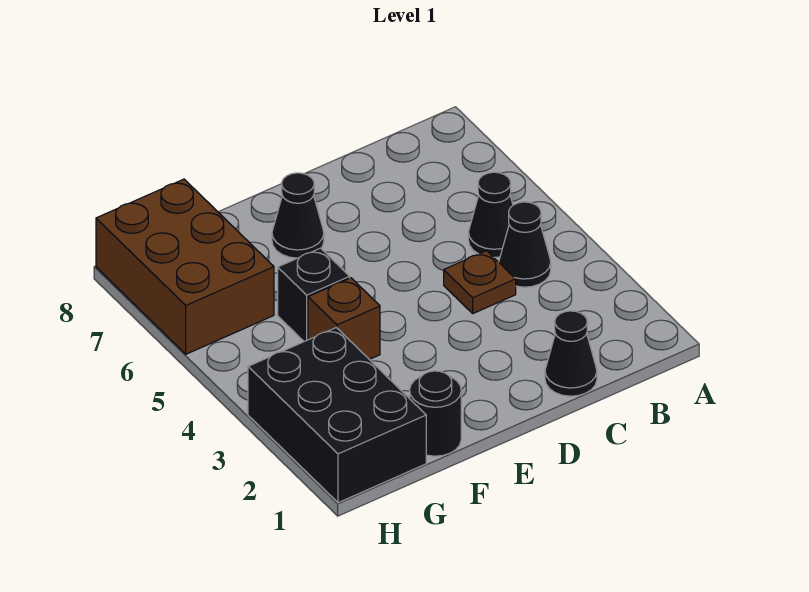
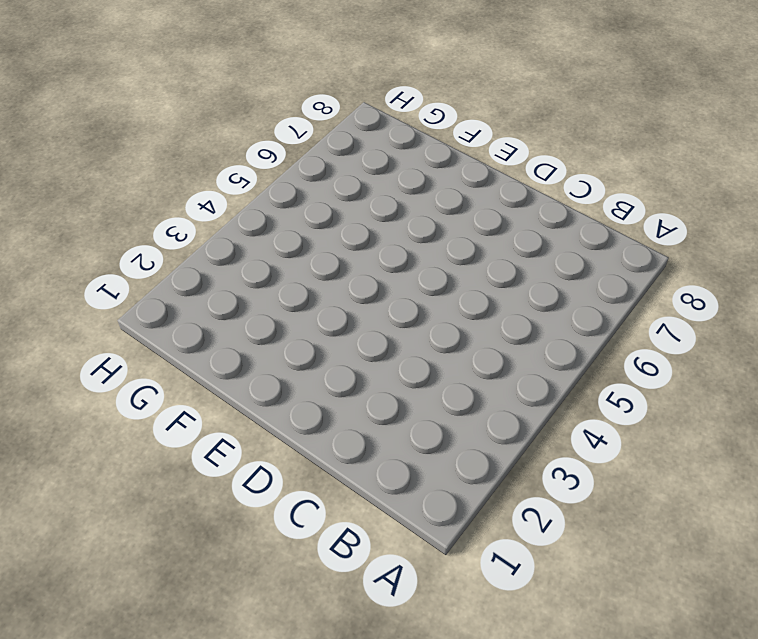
none -> black cone B4 level 1
none -> black cone B5 level 1

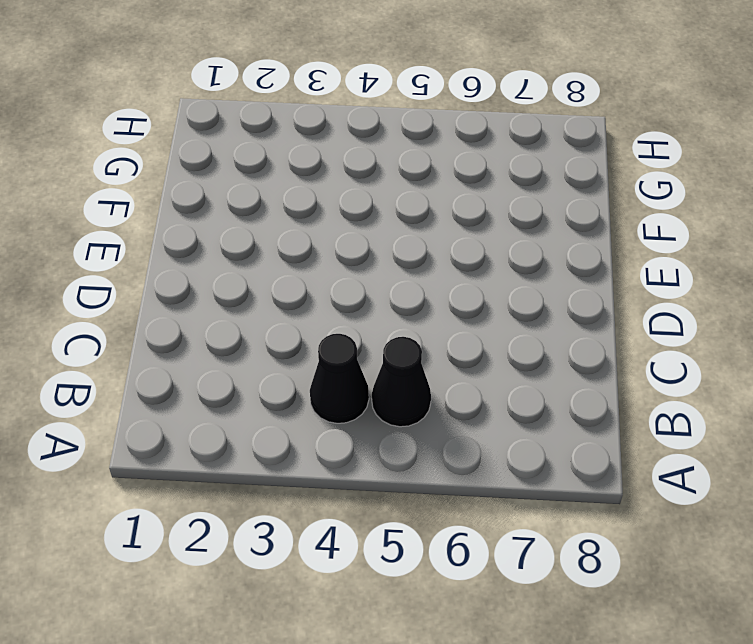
none -> black cone C1 level 1
none -> brown plate C4 level 1

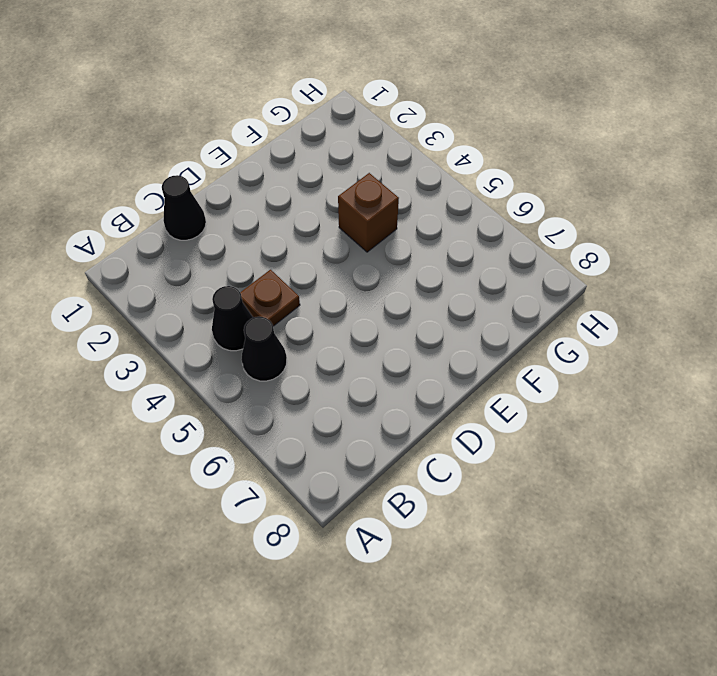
none -> black cone E7 level 1
none -> black round brick F1 level 1

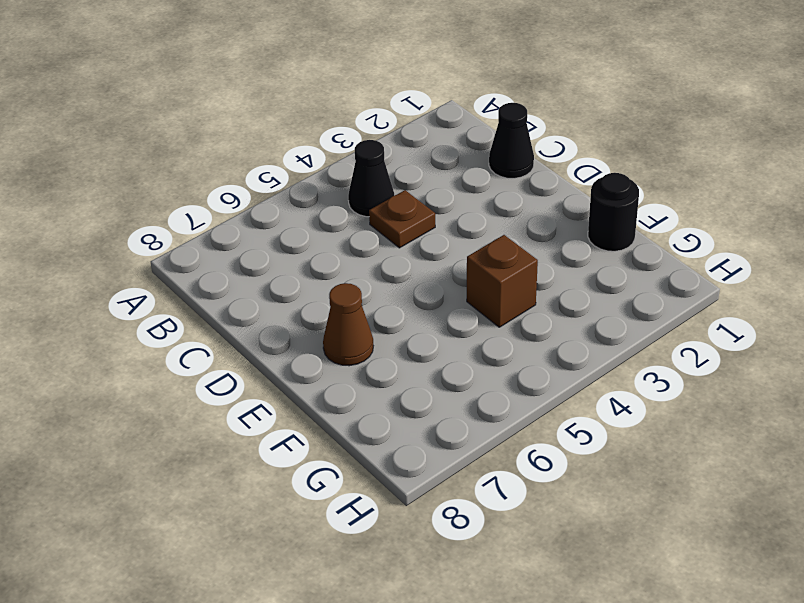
brown cone E7 level 1 -> black cone E7 level 1
none -> black cone B5 level 1
none -> black brick F5 level 1

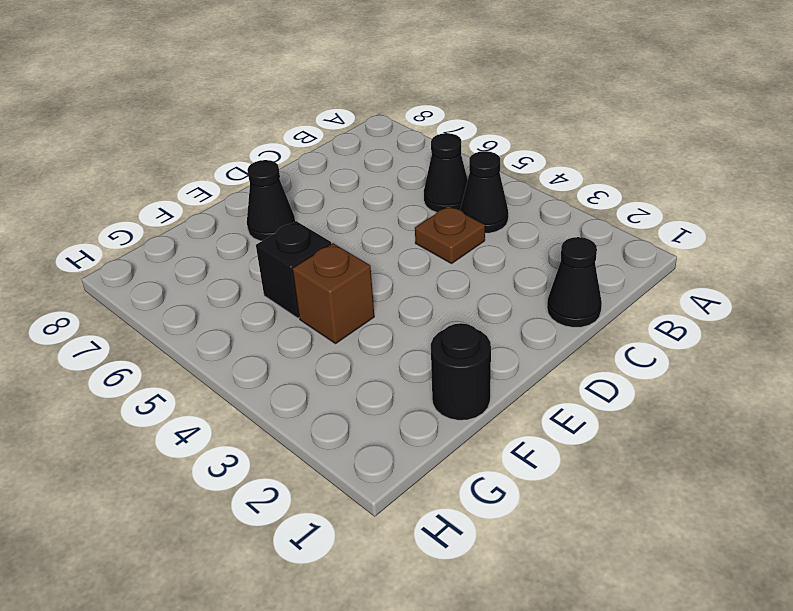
none -> black brick G1:H3 level 1
none -> brown brick G6:H8 level 1

